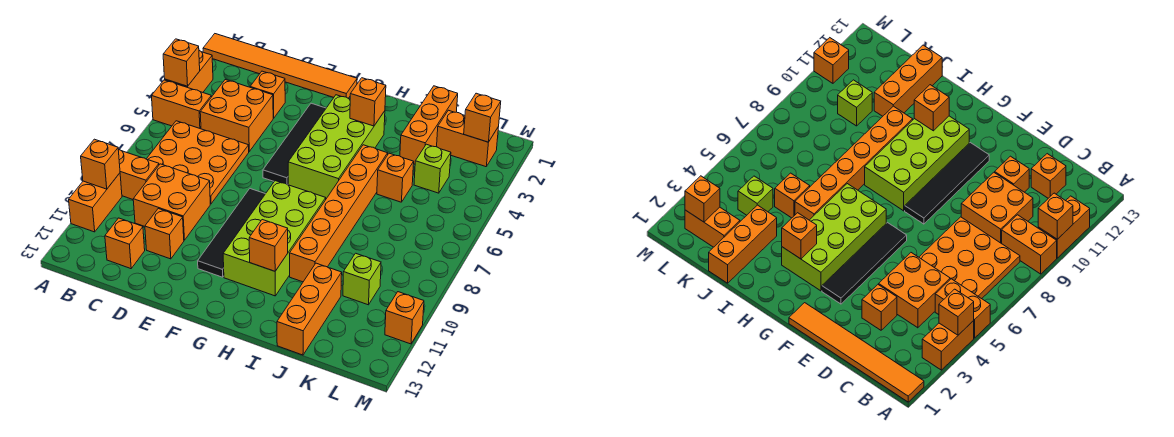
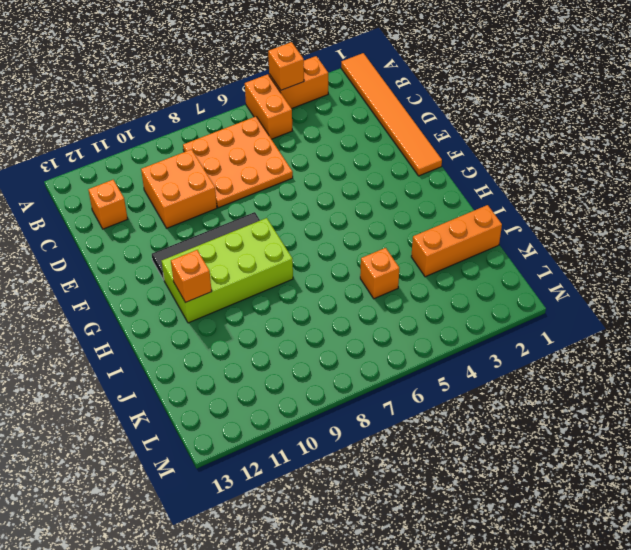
none -> orange brick A9:B9 level 1
none -> orange brick A10:A11 level 1
none -> orange brick C4:D5 level 1

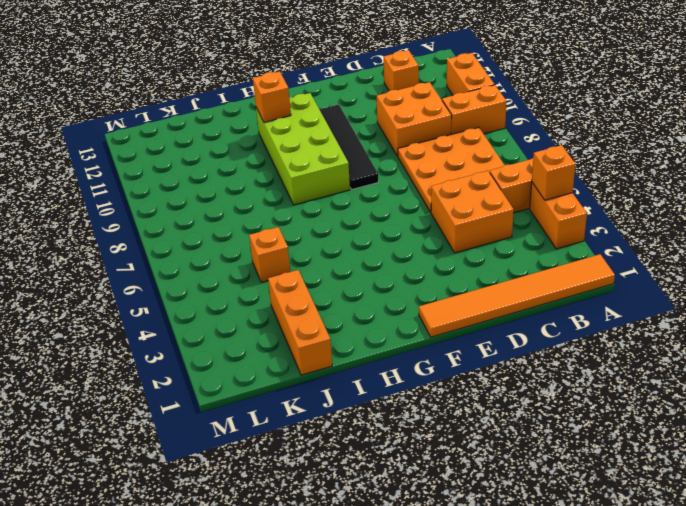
none -> orange brick D3 level 1
none -> orange brick D11 level 1
none -> black tile F3:F6 level 1

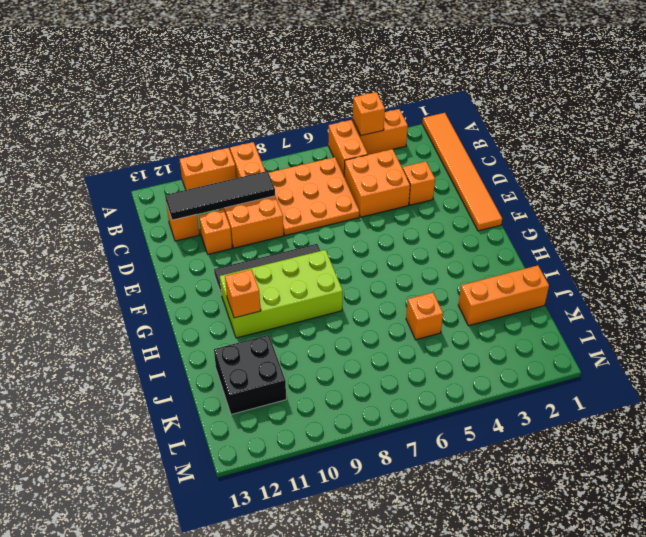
black tile C9:C12 level 2 -> black tile F3:F6 level 1
black brick J11:K12 level 1 -> orange brick J11:J13 level 1
none -> lime brick G3:H6 level 1
none -> orange brick I5:I10 level 1
none -> orange brick K2:L2 level 1

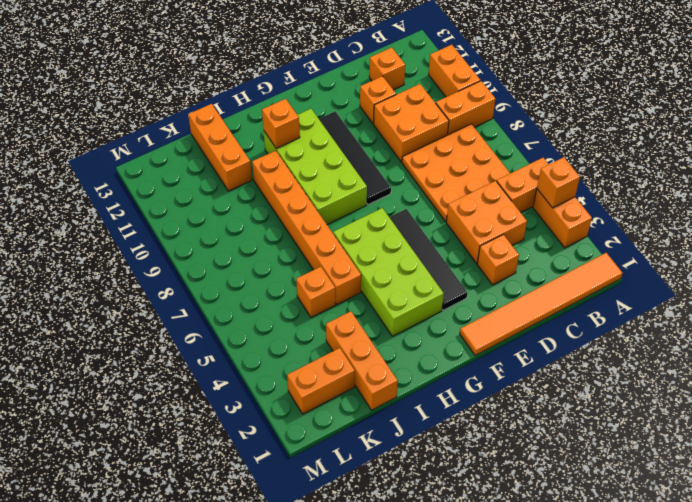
none -> lime brick K4 level 1
none -> lime brick K10 level 1
none -> orange brick M11 level 1

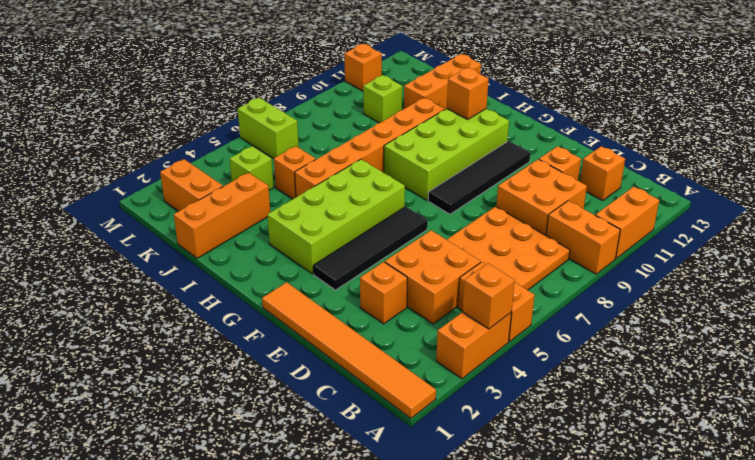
lime brick L6:M6 level 1 -> none
none -> orange brick A10 level 2
none -> orange brick H3 level 2
none -> orange brick L2 level 2

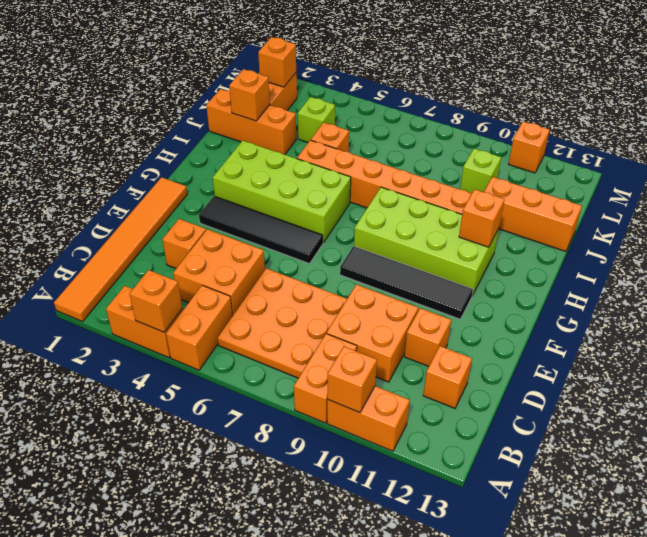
orange brick J2 level 2 -> orange brick H3 level 2

